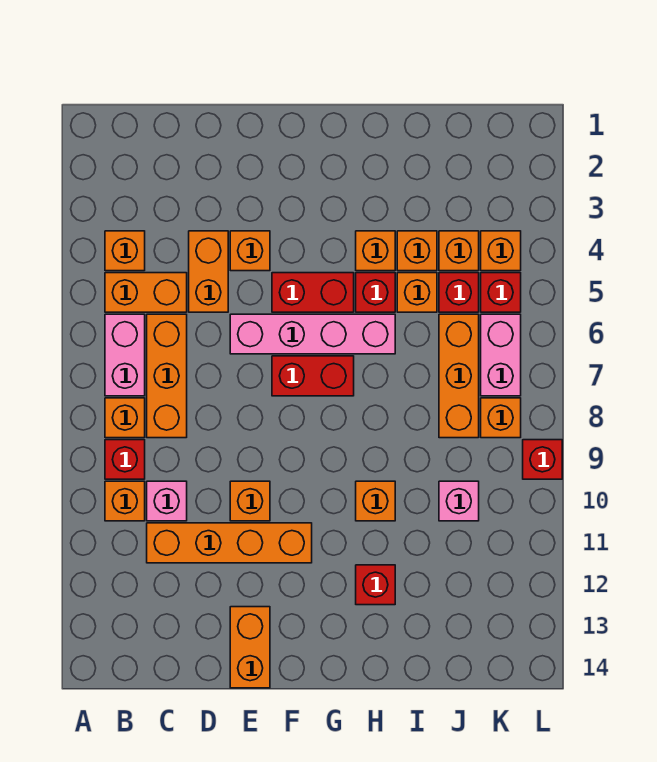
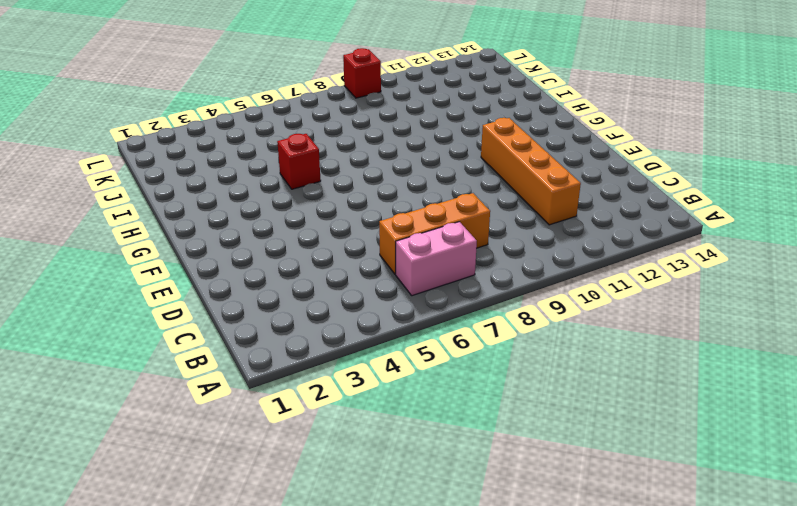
none -> orange brick B4 level 1
none -> orange brick B5:C5 level 1
none -> orange brick B8 level 1
none -> red brick B9 level 1

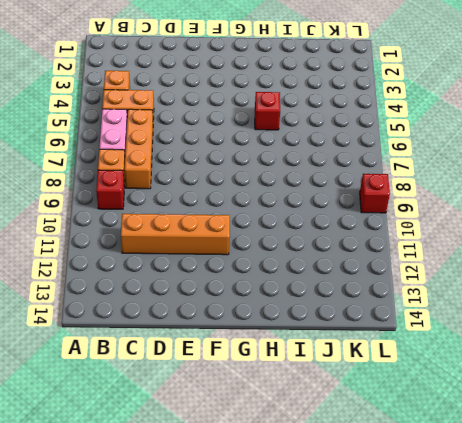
none -> orange brick B10 level 1
none -> pink brick C10 level 1
none -> orange brick D4:D5 level 1
none -> orange brick E4 level 1

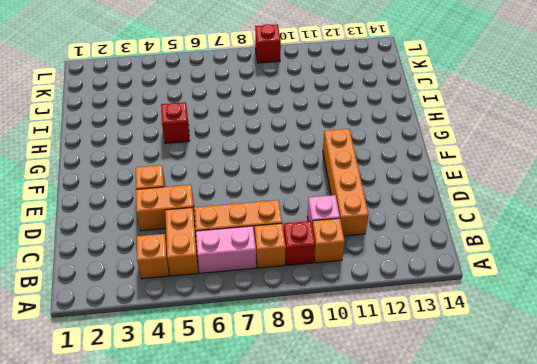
none -> pink brick E6:H6 level 1
none -> orange brick E10 level 1
none -> orange brick E13:E14 level 1
none -> red brick F5:G5 level 1

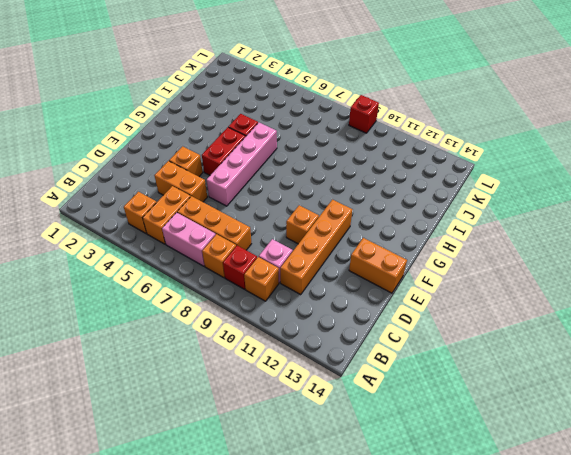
none -> red brick F7:G7 level 1
none -> orange brick H4 level 1
none -> orange brick H10 level 1
none -> red brick H12 level 1

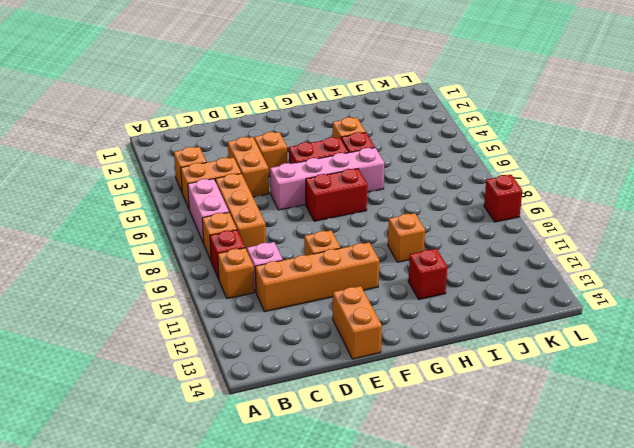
none -> orange brick I4 level 1
none -> orange brick I5 level 1
none -> orange brick J4 level 1
none -> red brick J5 level 1

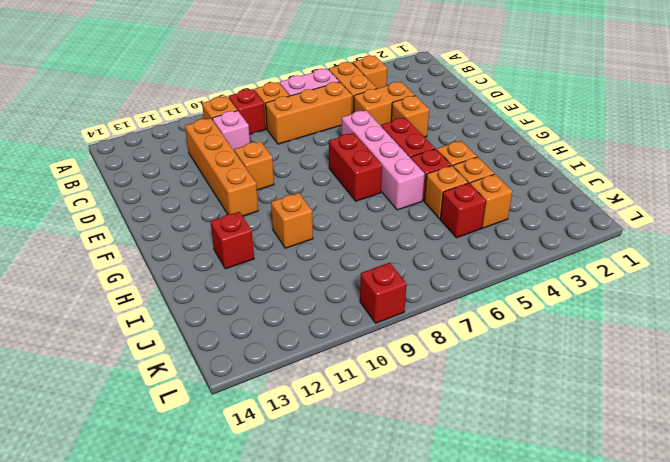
none -> orange brick E13:E14 level 1
none -> orange brick J6:J8 level 1
none -> pink brick J10 level 1
none -> orange brick K4 level 1

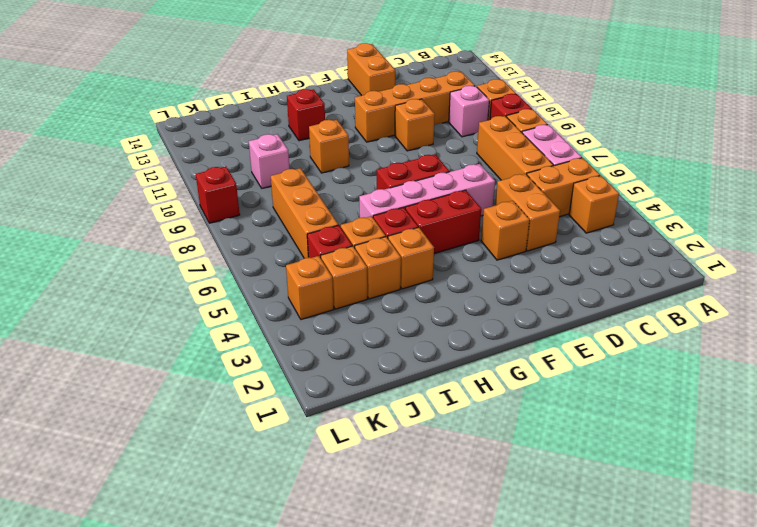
none -> red brick K5 level 1
none -> pink brick K6:K7 level 1
none -> orange brick K8 level 1

